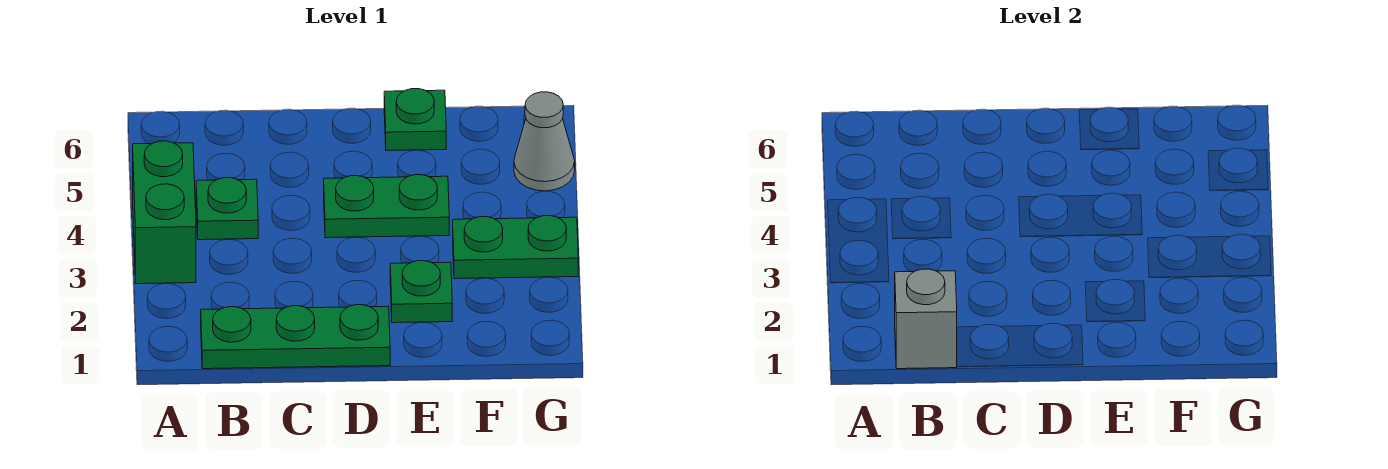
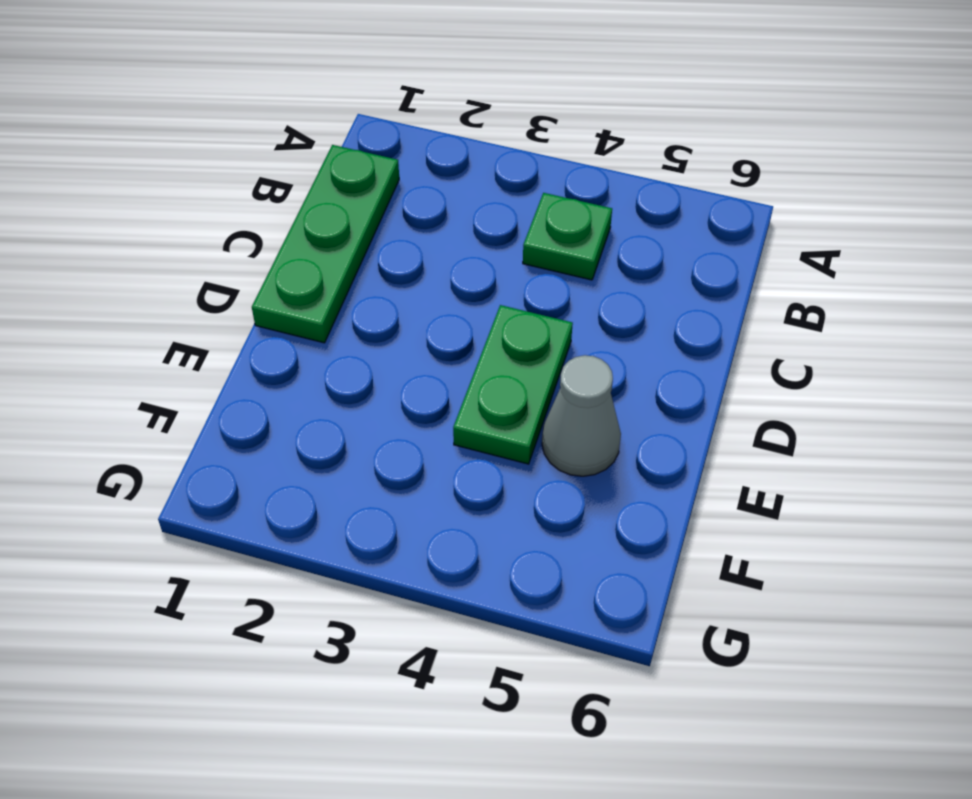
grey cone E5 level 1 -> grey cone G5 level 1
none -> green brick A3:A4 level 1
none -> green plate E2 level 1

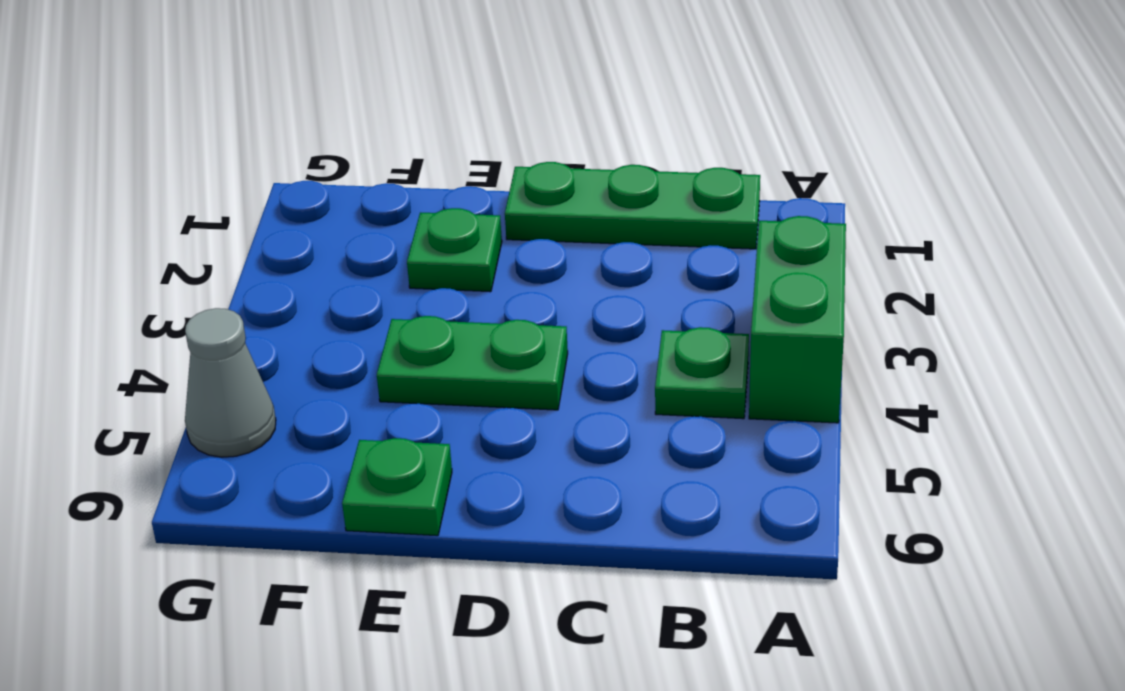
none -> green plate F3:G3 level 1
none -> grey brick B1 level 2

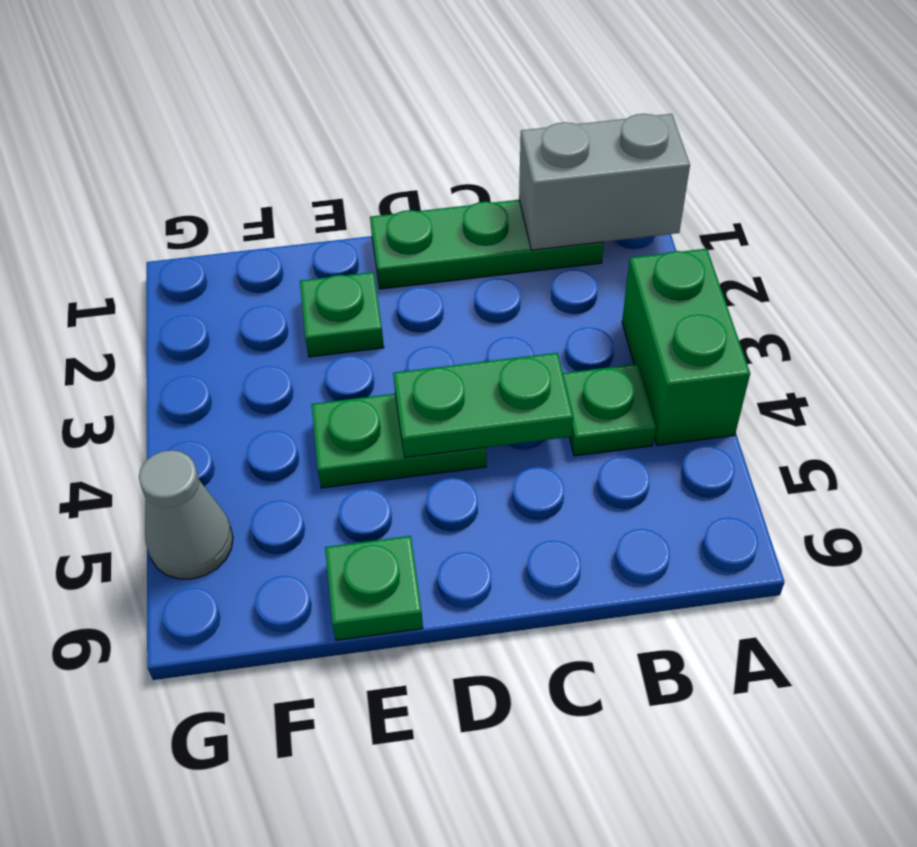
grey brick A1:B1 level 2 -> grey brick B1 level 2
green plate C4:D4 level 2 -> green plate F3:G3 level 1

